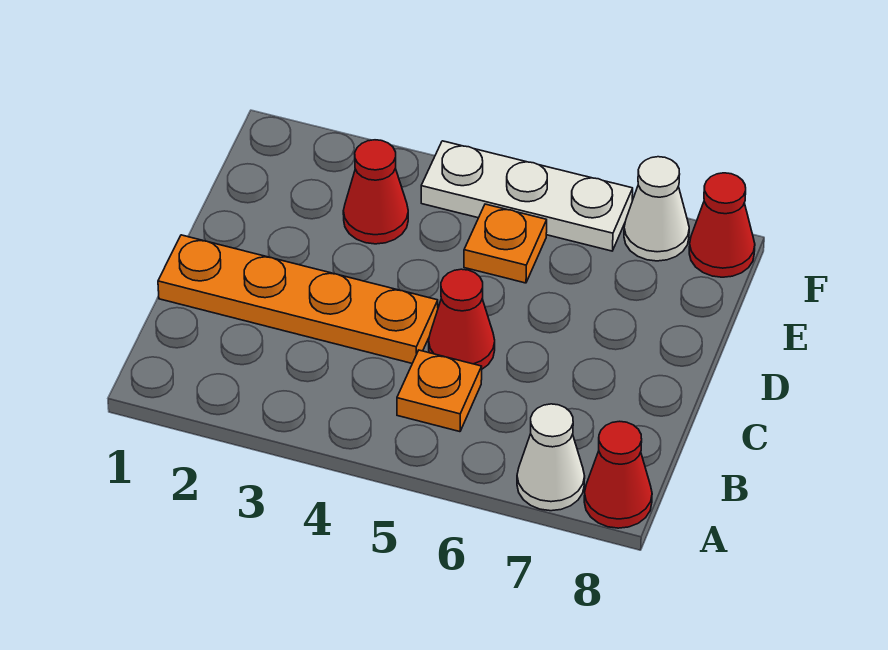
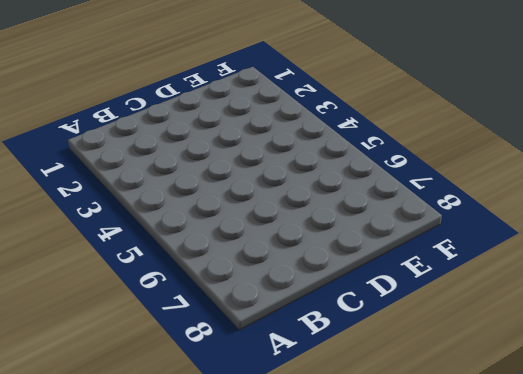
none -> white cone A7 level 1
none -> red cone A8 level 1

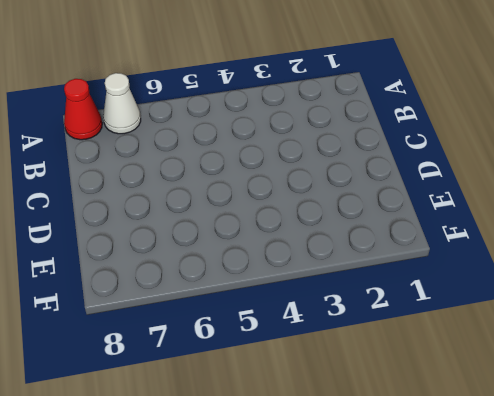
none -> orange plate B5 level 1
none -> orange plate C1:C4 level 1

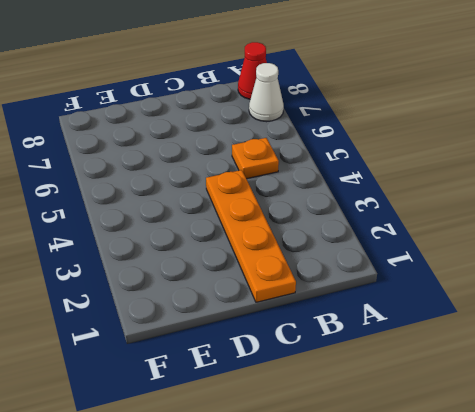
none -> red cone C5 level 1
none -> red cone E3 level 1

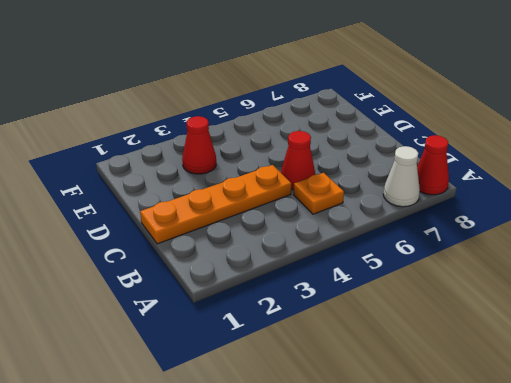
none -> orange plate E5 level 1
none -> white plate F4:F6 level 1

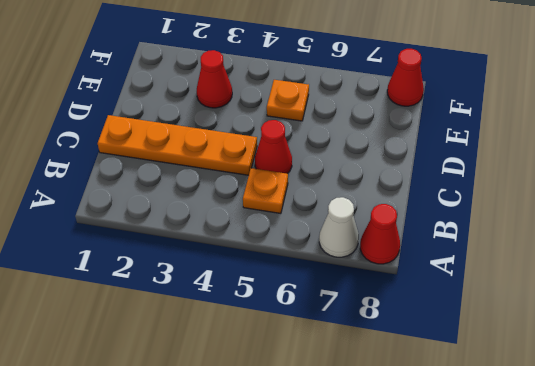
none -> white plate F4:F6 level 1
none -> white cone F7 level 1

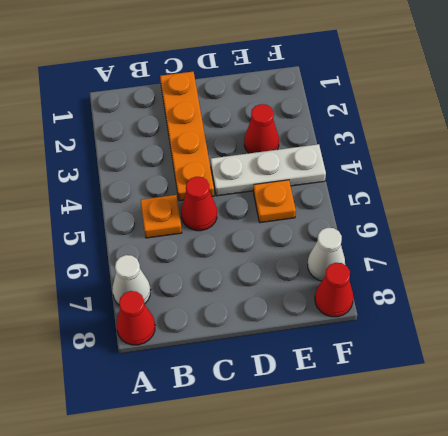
white plate D4:F4 level 1 -> white plate F4:F6 level 1

